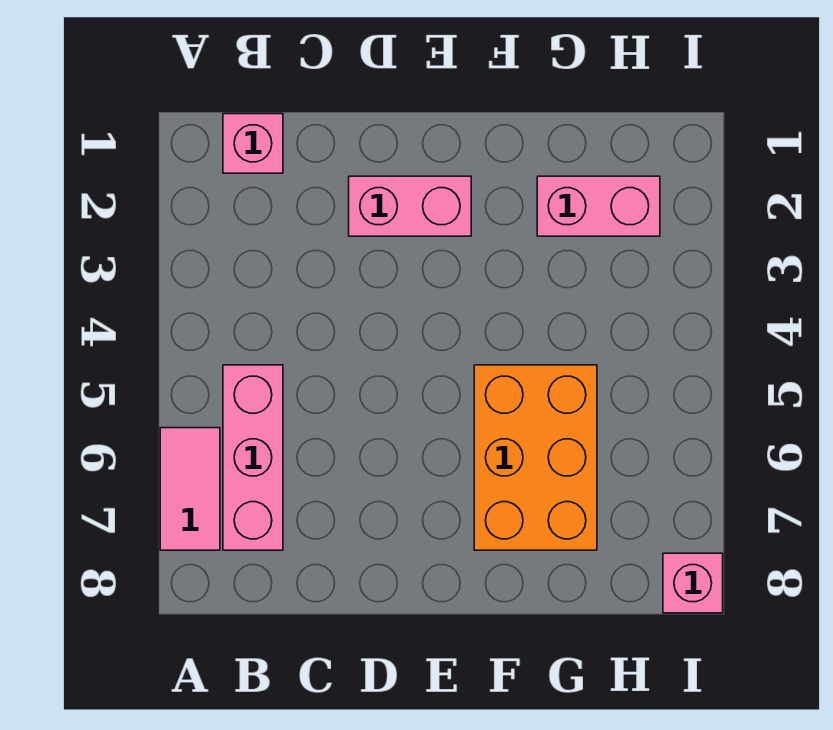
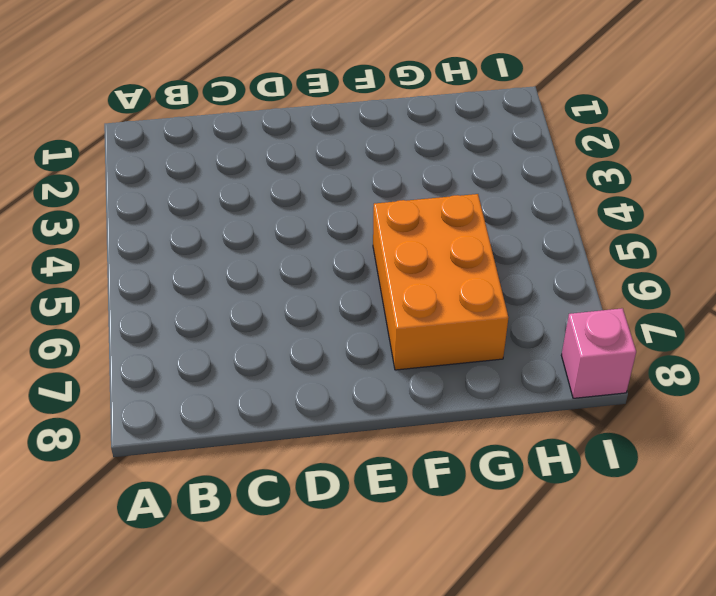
none -> pink tile A6:A7 level 1
none -> pink brick B1 level 1

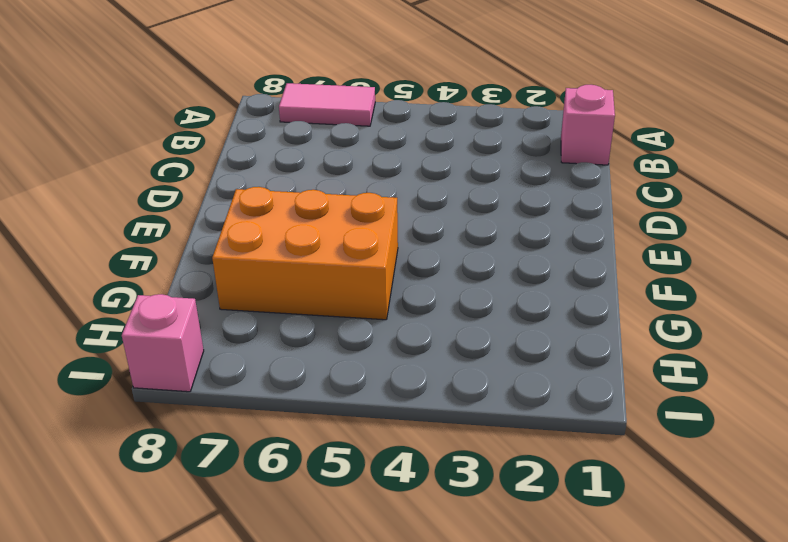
none -> pink brick B5:B7 level 1
none -> pink brick D2:E2 level 1

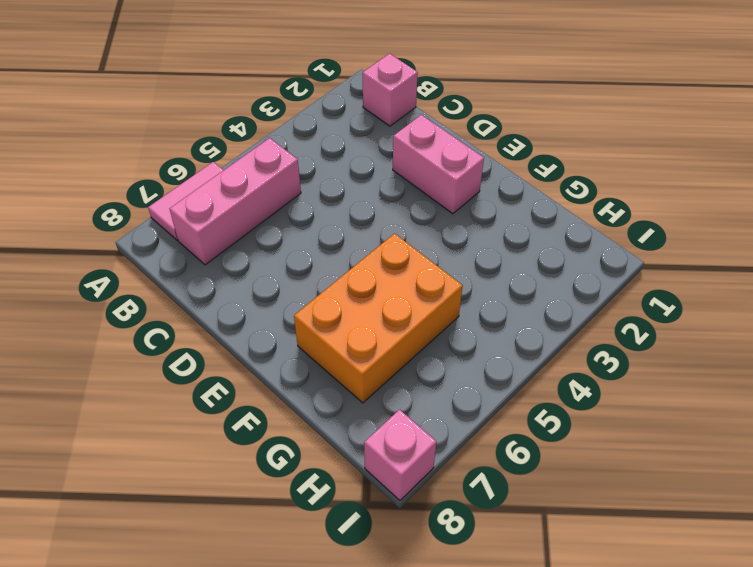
none -> pink brick G2:H2 level 1

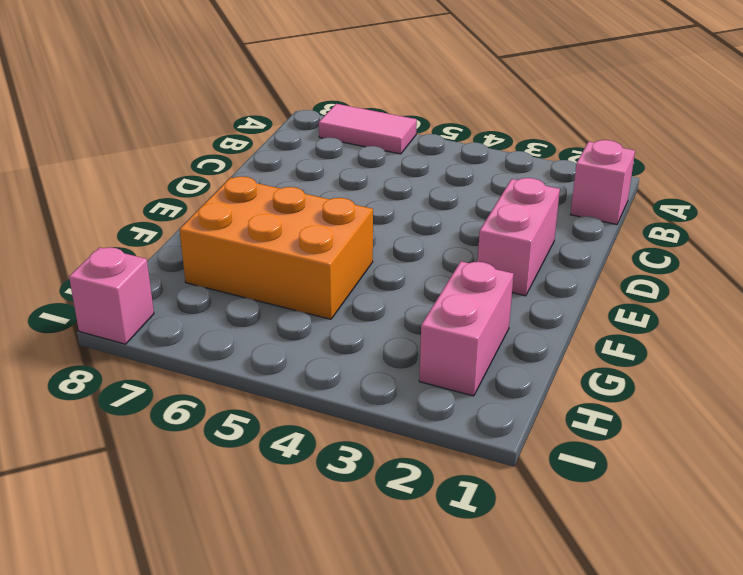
none -> pink brick B5:B7 level 1

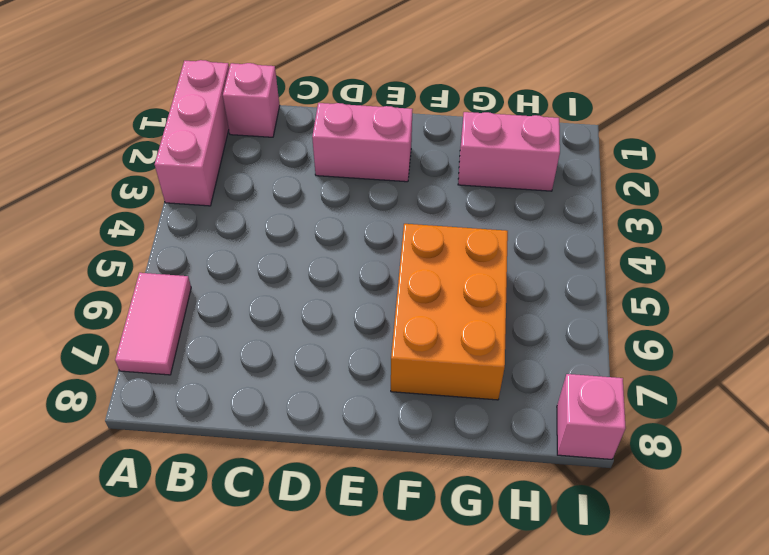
pink brick A1:A3 level 1 -> pink brick B5:B7 level 1

